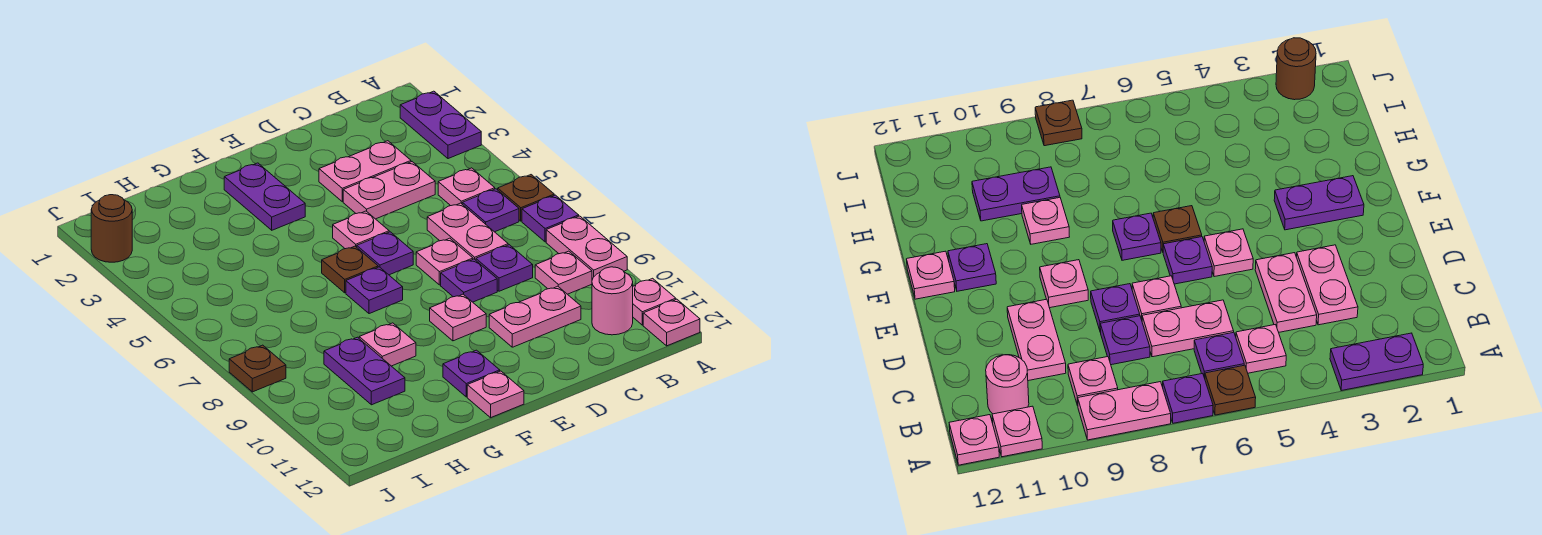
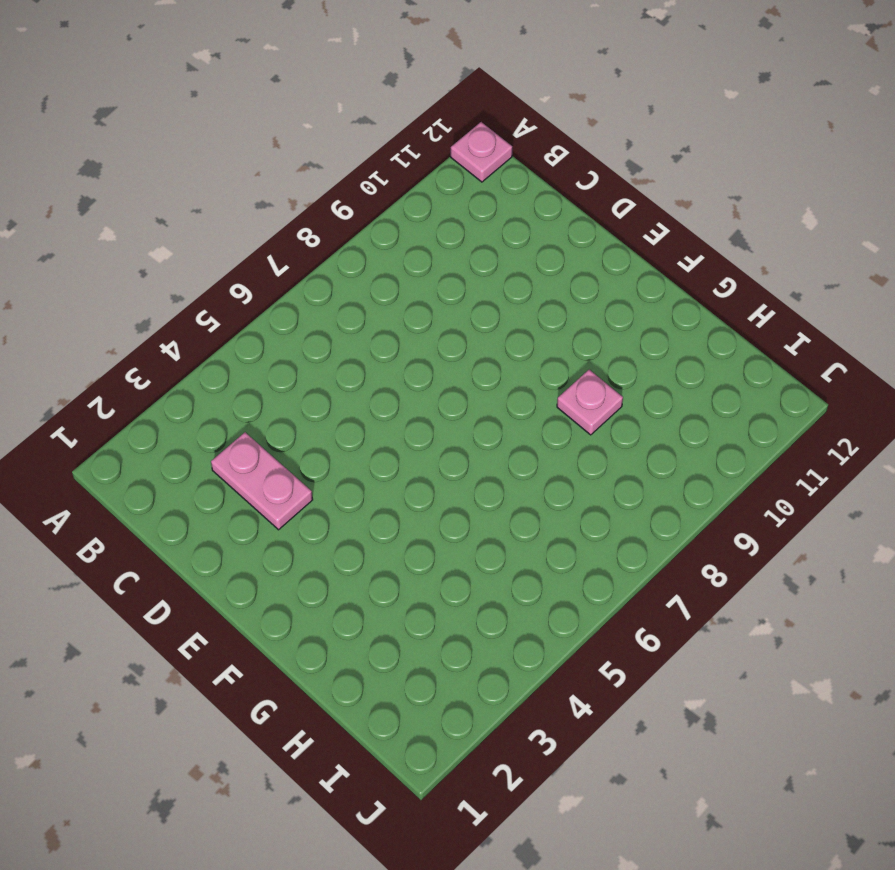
none -> purple plate A2:A3 level 1
none -> brown plate A6 level 1
none -> purple plate A7 level 1

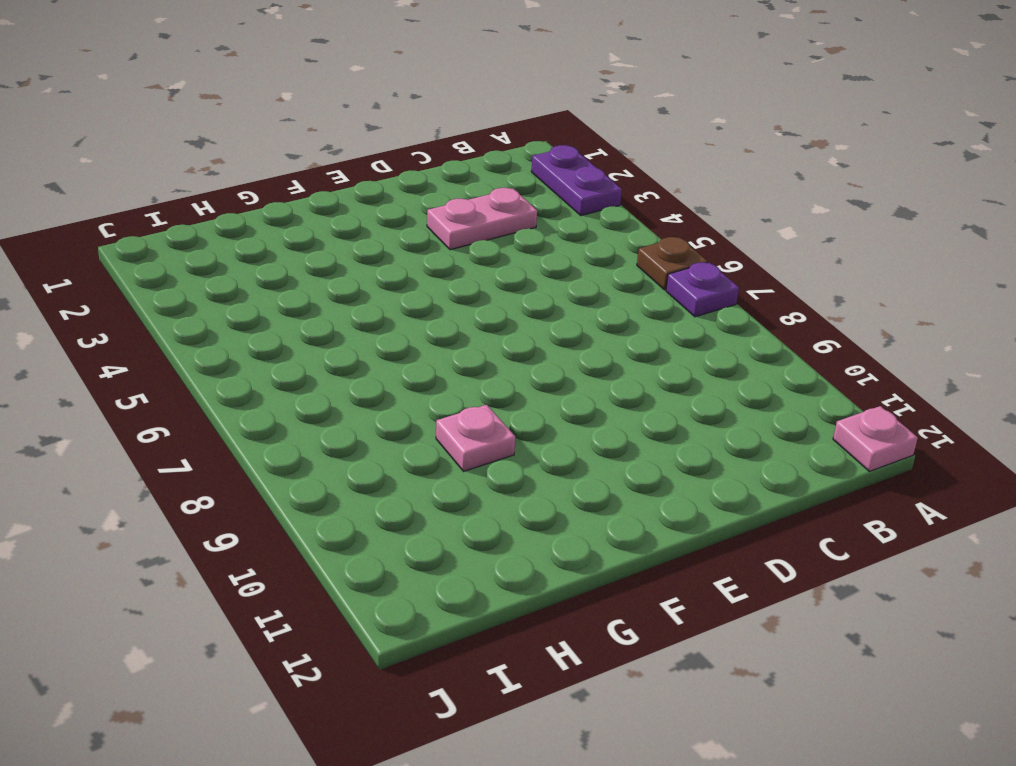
none -> pink plate A8:A9 level 1
none -> pink plate A11 level 1
none -> pink plate B5 level 1

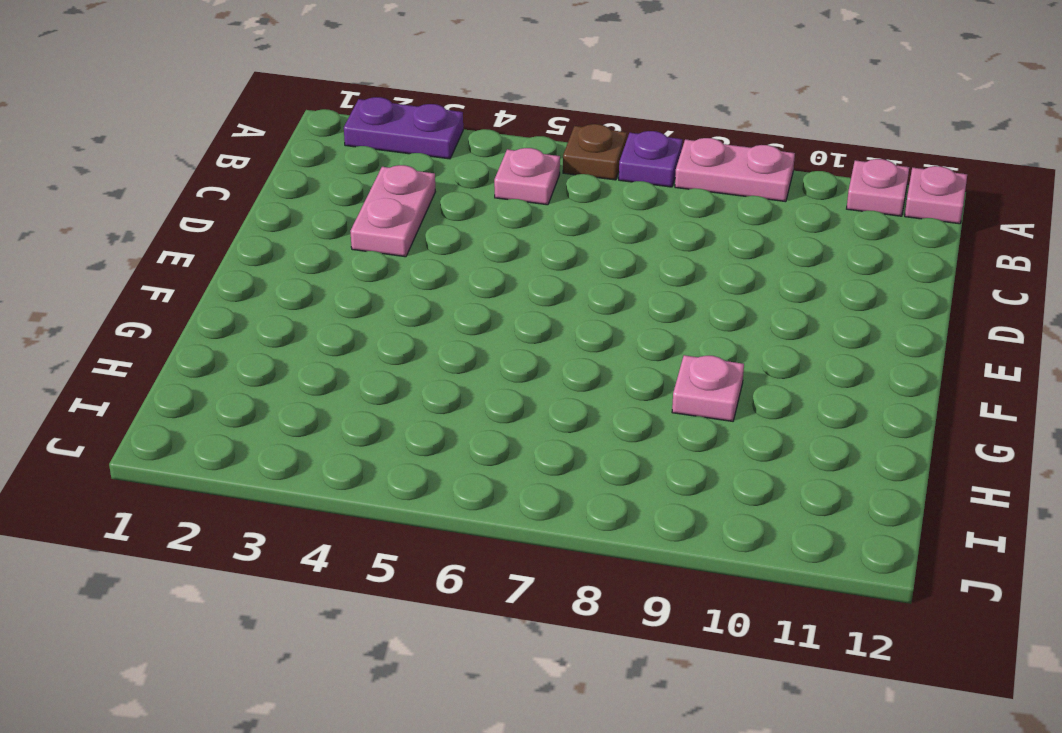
none -> purple plate B6 level 1
none -> pink plate B9 level 1
none -> pink round brick B11 level 1

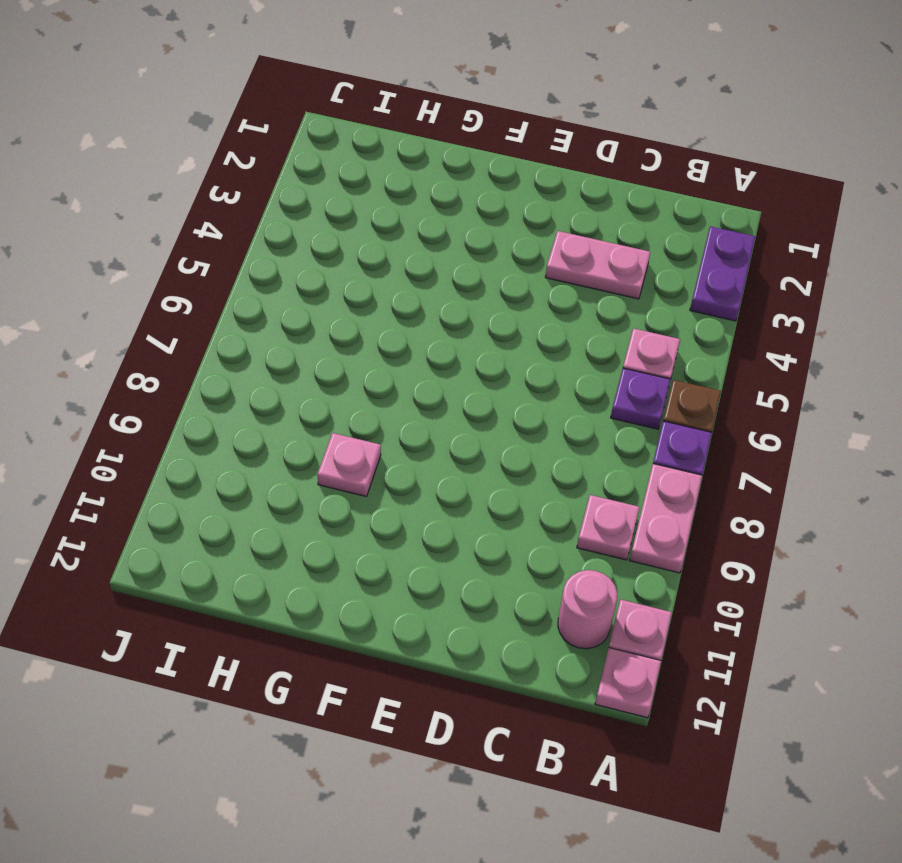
none -> pink plate C4:D4 level 1
none -> pink plate C6:C7 level 1
none -> purple plate C8 level 1

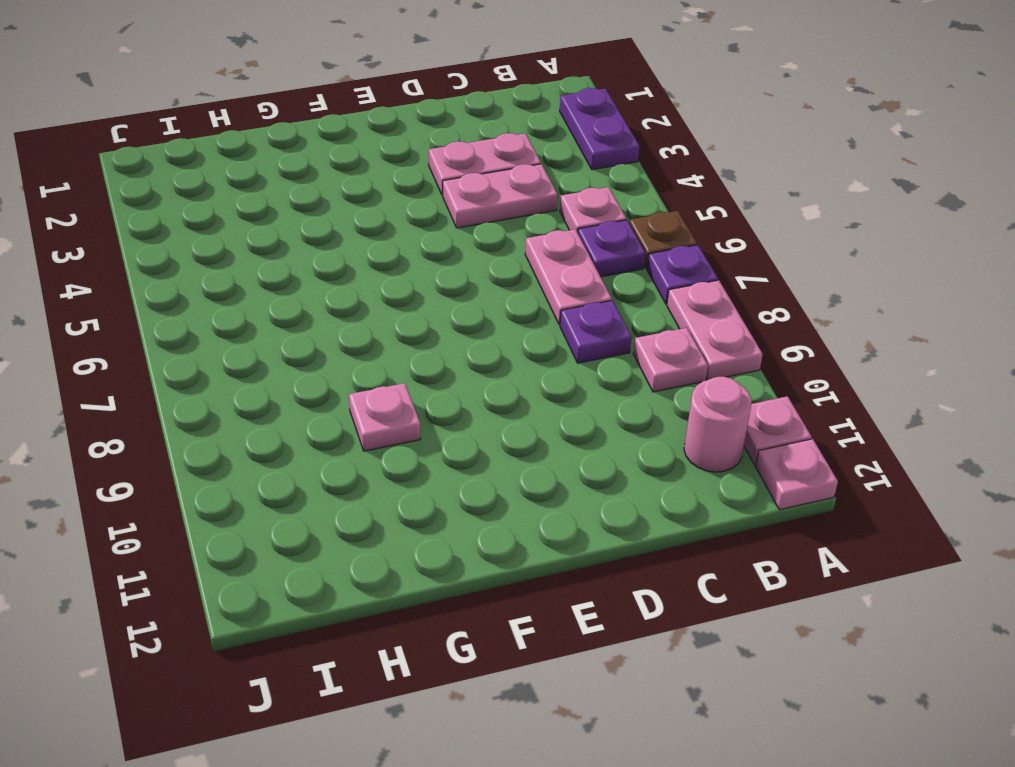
none -> pink plate C10:D10 level 1
none -> pink plate D7 level 1
none -> purple plate D8 level 1

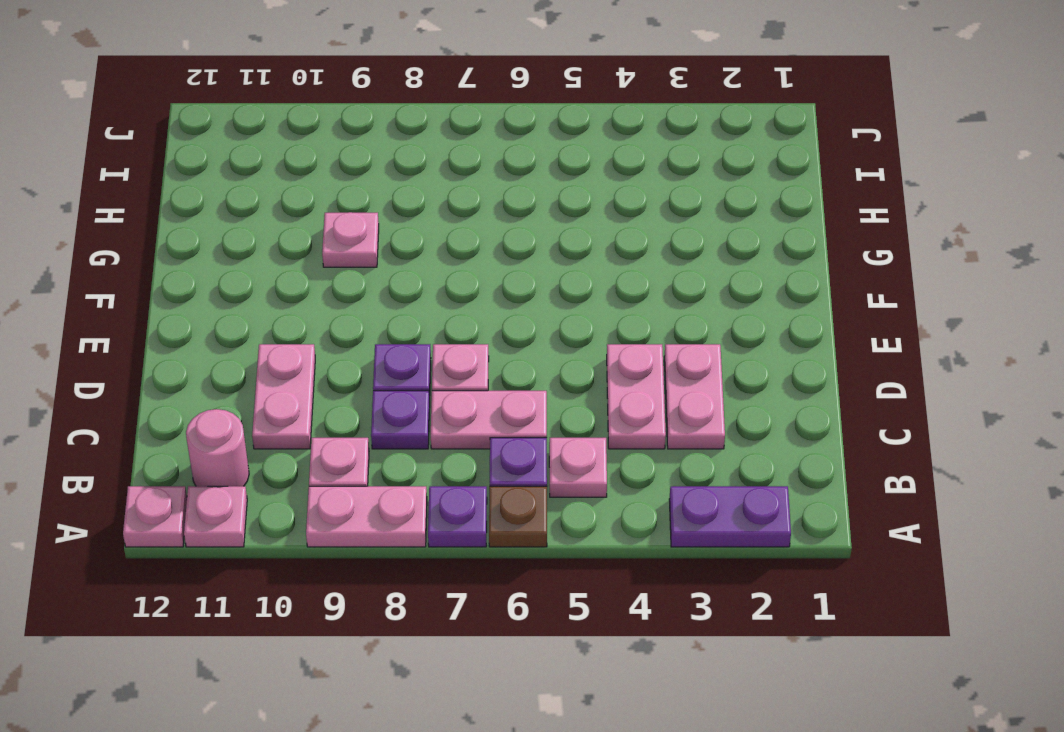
none -> pink plate E5 level 1
none -> purple plate E6 level 1
none -> pink plate E9 level 1

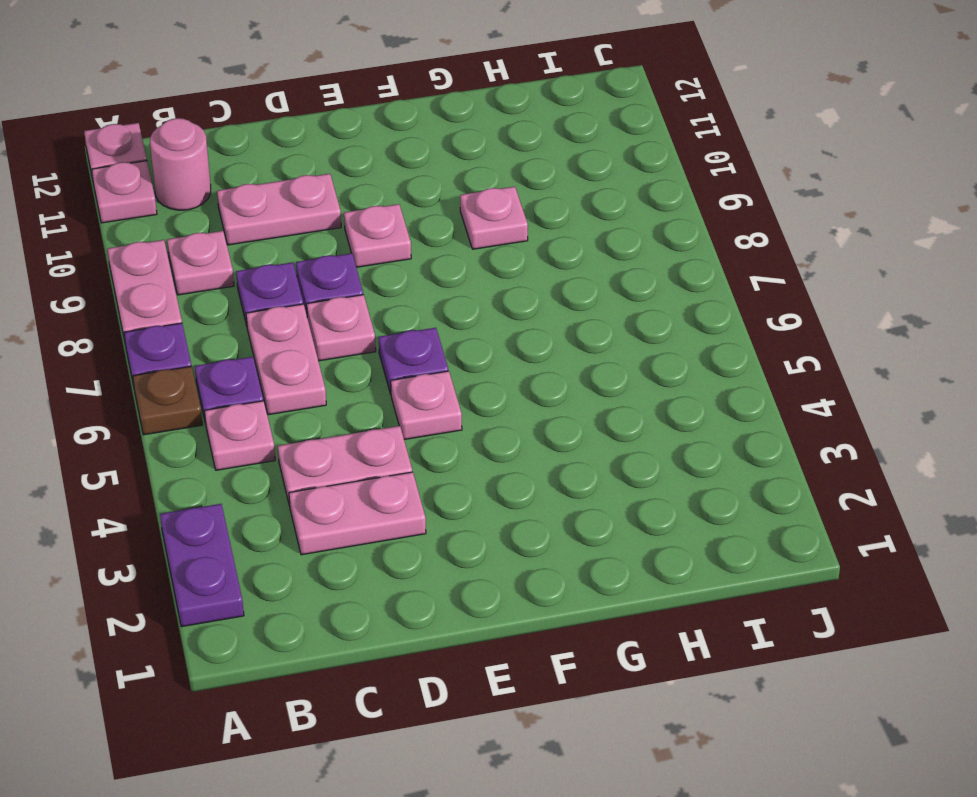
none -> purple plate F2:F3 level 1
none -> brown plate F6 level 1
none -> purple plate F7 level 1

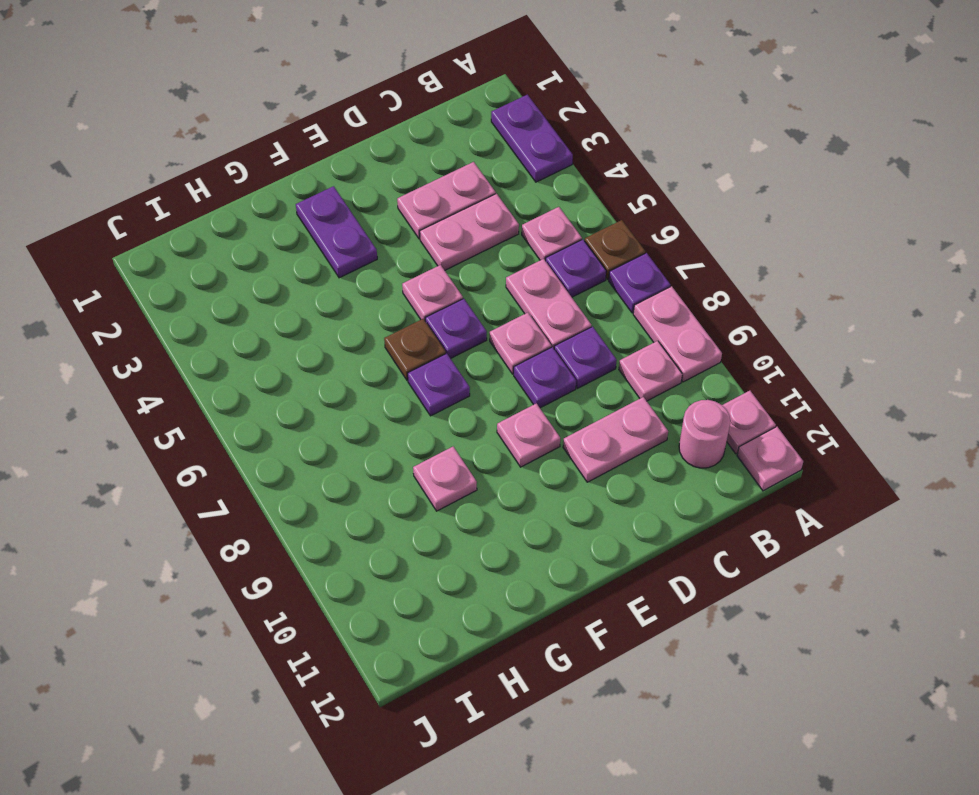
none -> purple plate F11 level 1
none -> pink plate F12 level 1
none -> purple plate H9:H10 level 1

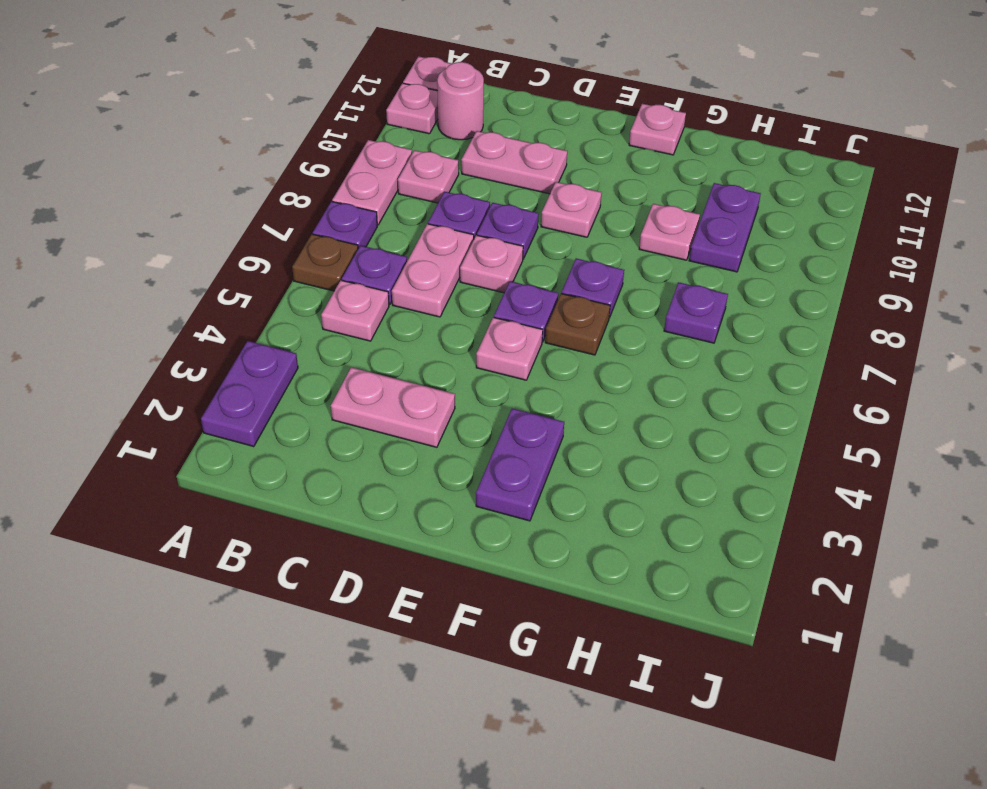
purple plate H7 level 1 -> purple plate F11 level 1
none -> pink plate C4:D4 level 1
none -> brown round brick J2 level 1
none -> brown plate J8 level 1

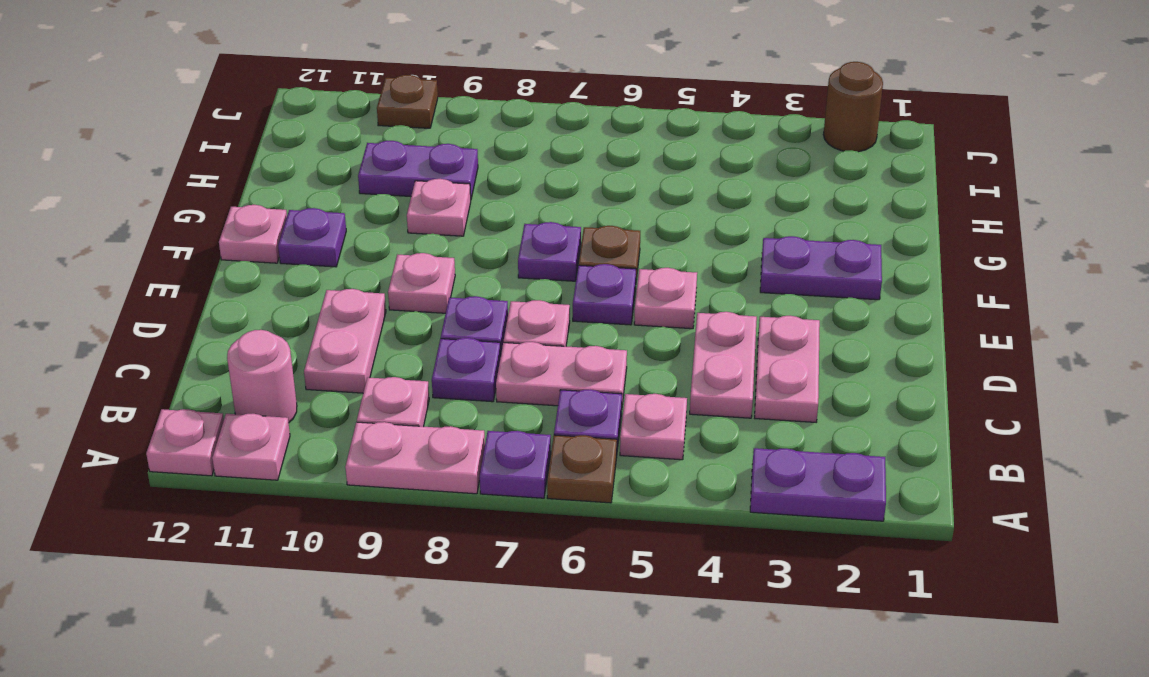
brown plate J10 level 1 -> brown plate J8 level 1

